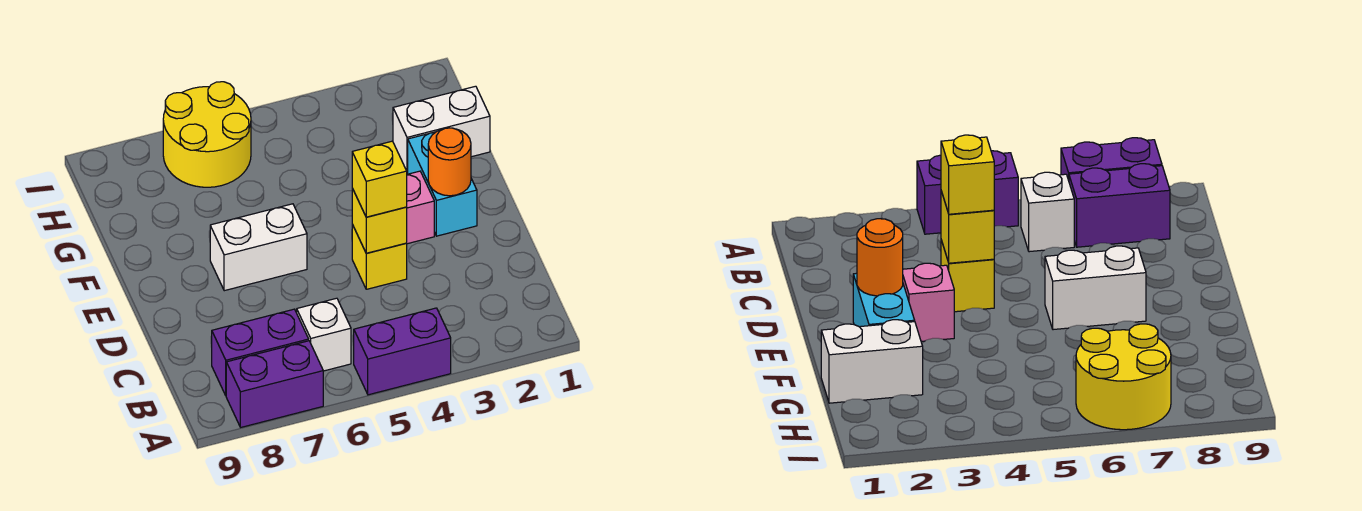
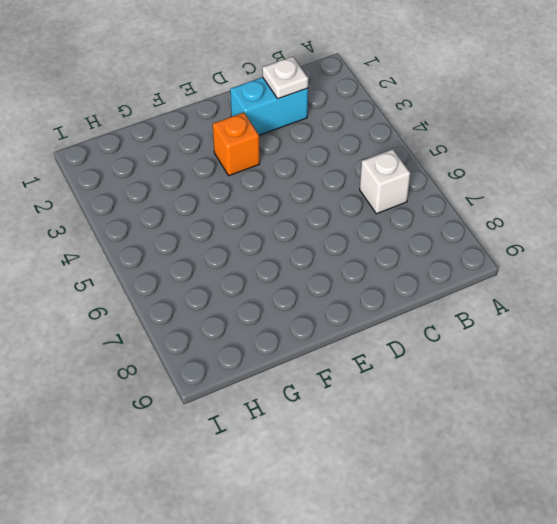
cyan brick C2:D2 level 1 -> cyan brick E2:F2 level 1
white plate C2 level 2 -> none
orange brick E3 level 1 -> pink brick E3 level 1
none -> purple brick A4:A5 level 1
none -> purple brick A7:A8 level 1
none -> purple brick B7:B8 level 1

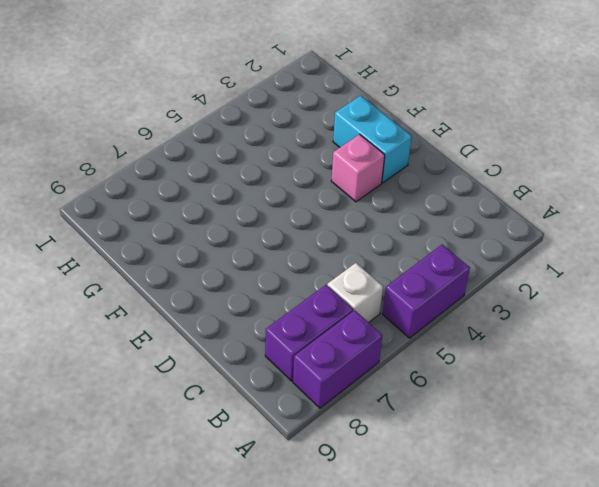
none -> yellow brick D4 level 1
none -> white brick E6:E7 level 1
none -> white brick G1:G2 level 1

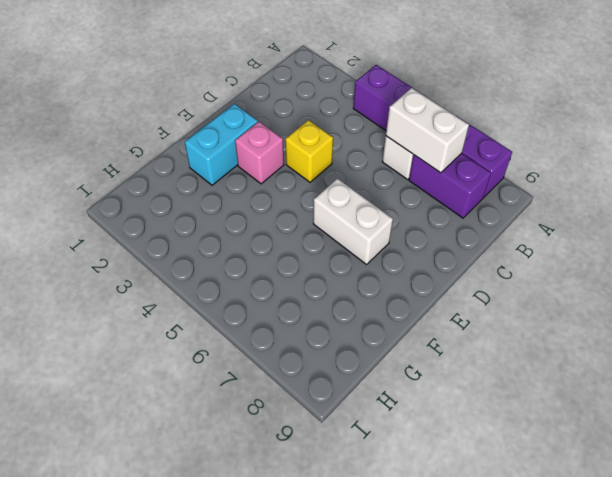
white brick B6:B7 level 2 -> white brick G1:G2 level 1
none -> yellow round brick H6:I7 level 1
none -> yellow brick D4 level 2
none -> orange round brick E2 level 2

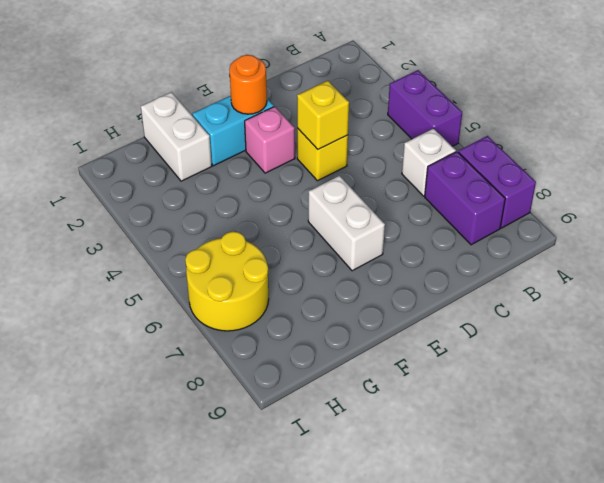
none -> yellow brick D4 level 3

